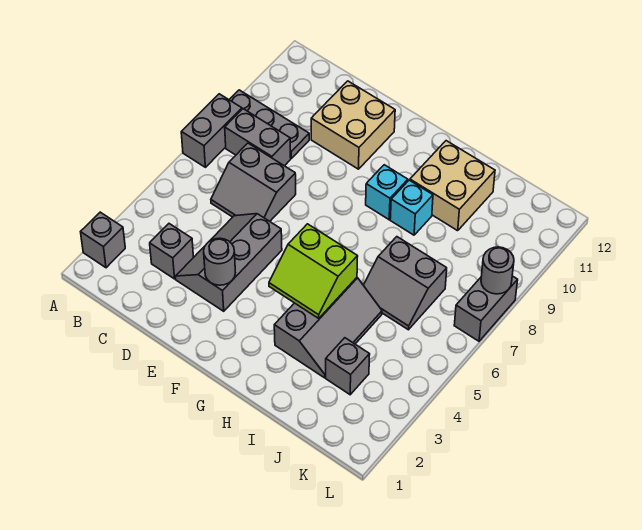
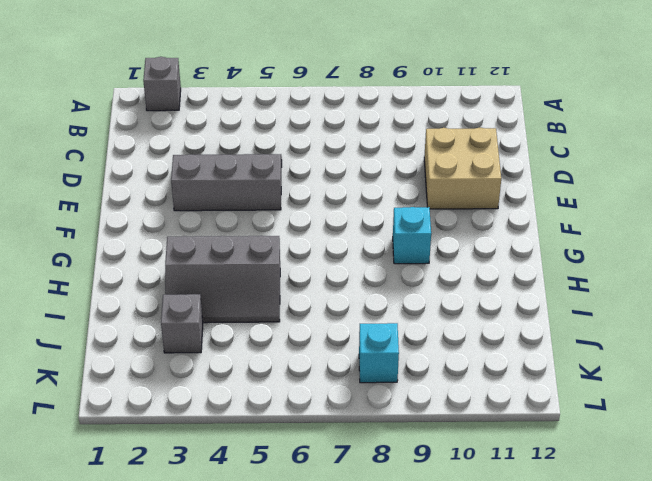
cyan brick K8 level 1 -> cyan brick H9 level 1
none -> grey brick A7:A8 level 1
none -> grey plate A9:C9 level 1
none -> grey brick B8:C8 level 1

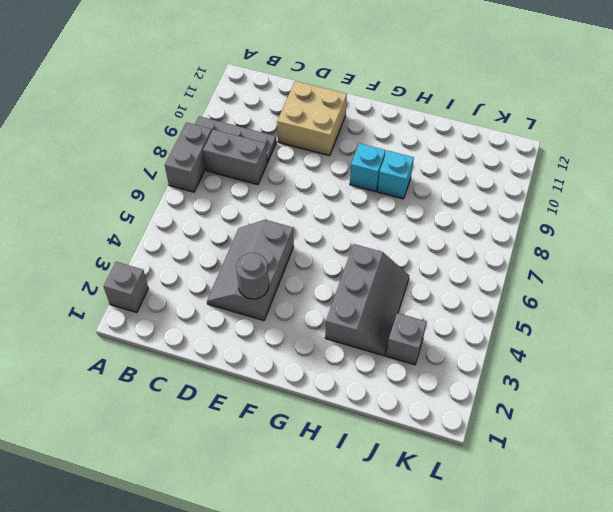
none -> grey brick C3 level 1
none -> grey slope C6:D7 level 1 top 7
none -> tan brick H10:I11 level 1

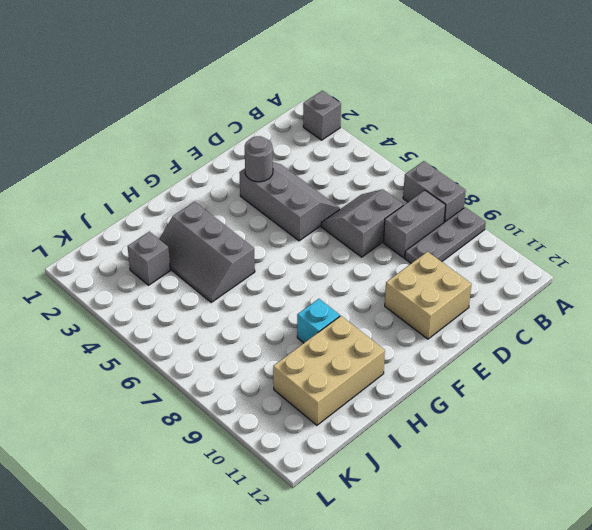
tan brick H10:J11 level 1 -> tan brick H10:I11 level 1
none -> grey brick C3 level 1
none -> cyan brick G9 level 1
none -> grey slope I6:J7 level 1 top 7

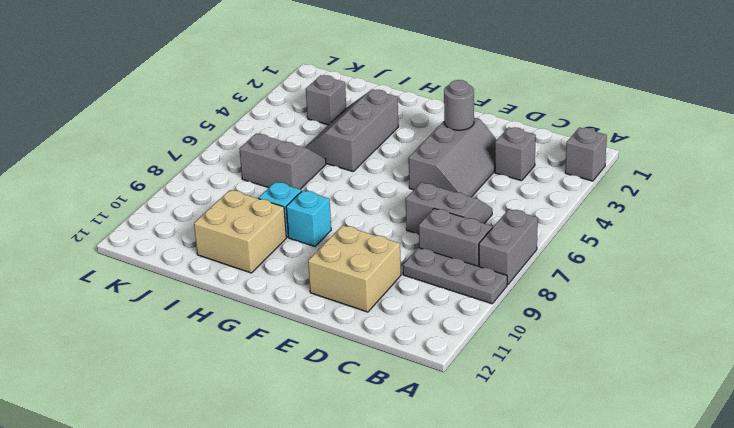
none -> grey brick L7:L8 level 1
none -> lime slope G4:H5 level 2 top 5
none -> grey round brick L8 level 2

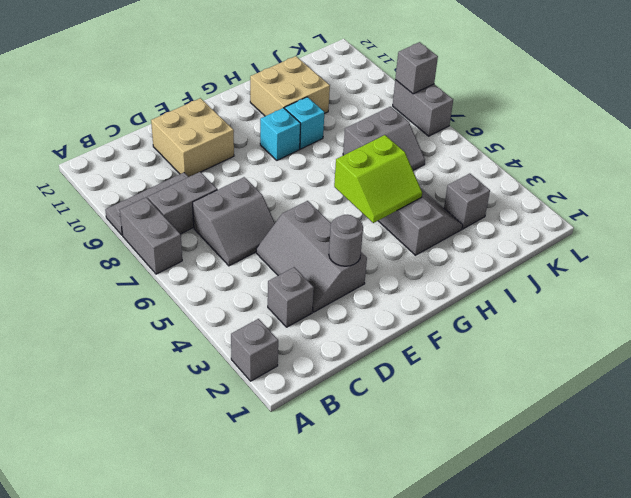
grey brick L8 level 2 -> grey round brick L8 level 2

